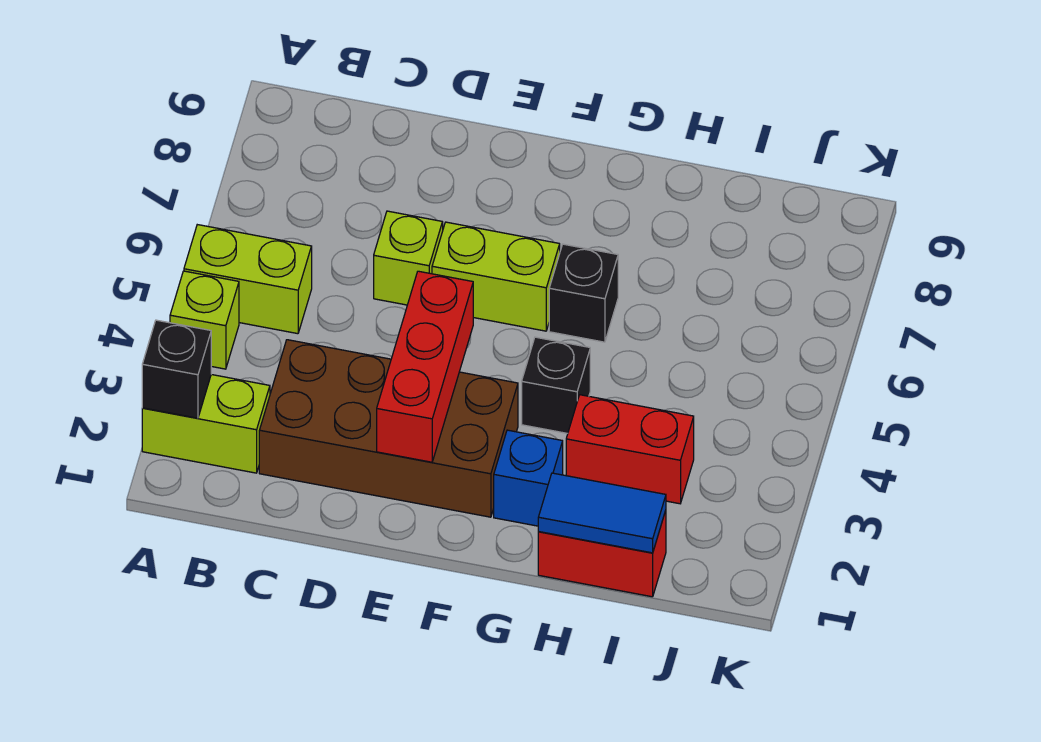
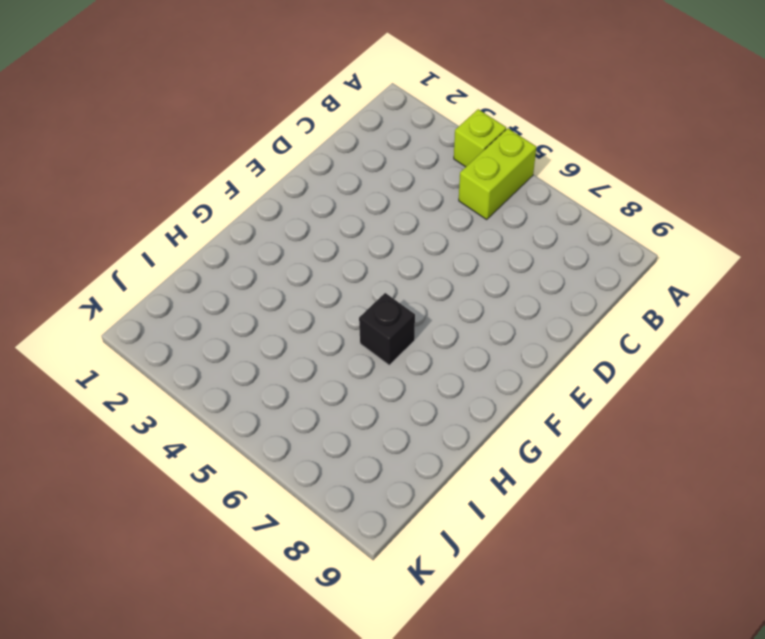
none -> lime brick A2:B2 level 1
none -> brown brick C2:F3 level 1
none -> lime brick D6 level 1

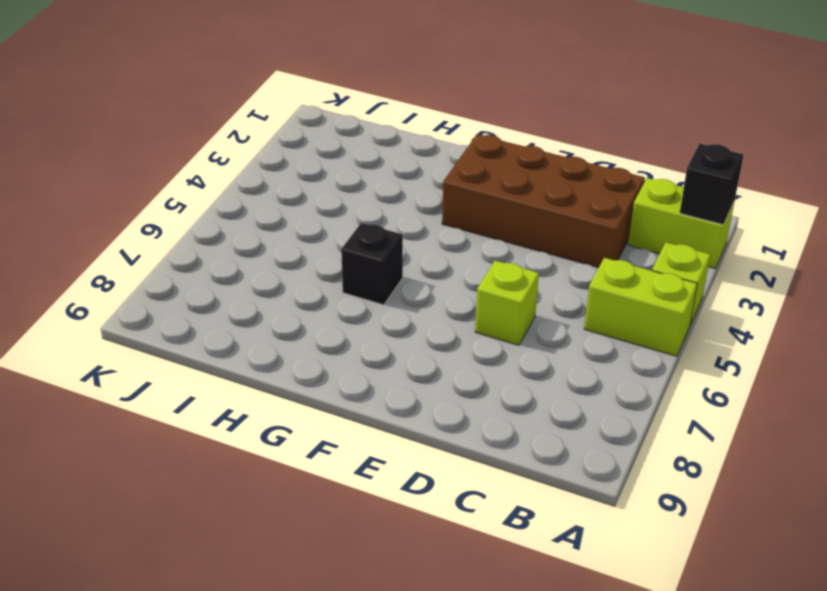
none -> lime brick E6:F6 level 1
none -> blue brick G2 level 1
none -> black brick G4 level 1

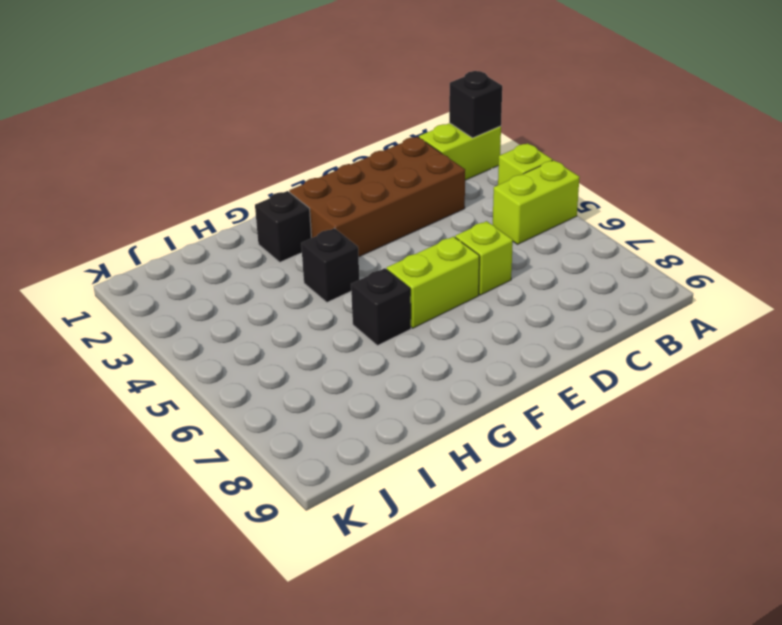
black brick G2 level 1 -> blue brick G2 level 1
none -> red brick H1:I1 level 1
none -> red brick H3:I3 level 1
none -> red brick E2:E4 level 2

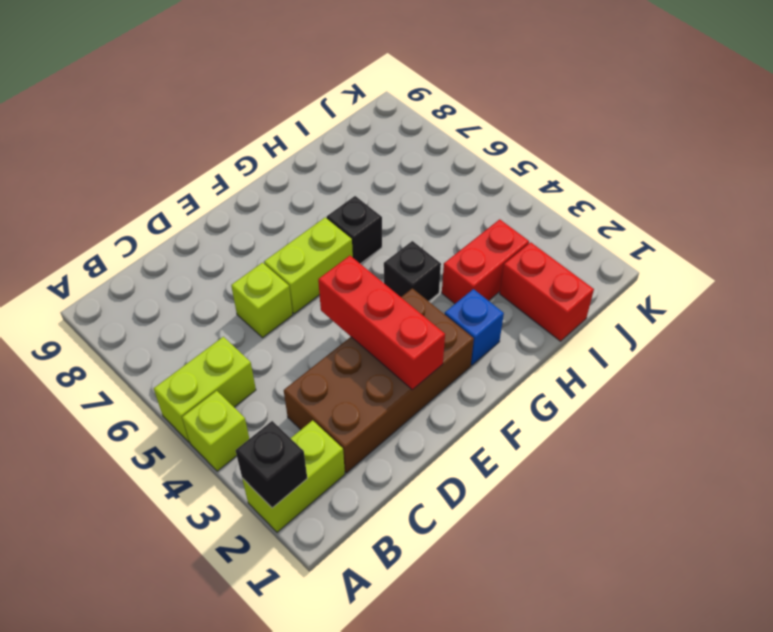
red brick I1:I2 level 1 -> red brick H1:I1 level 1
none -> blue tile H1:I1 level 2

